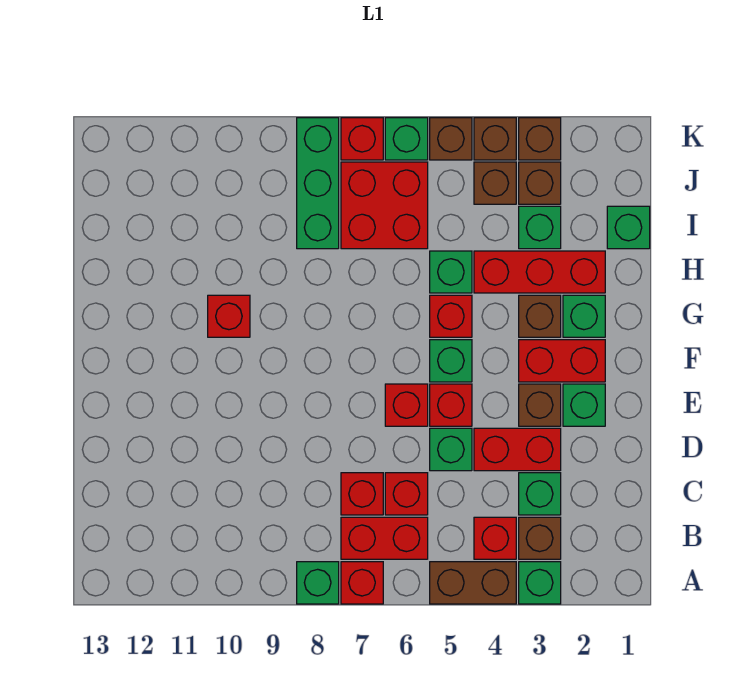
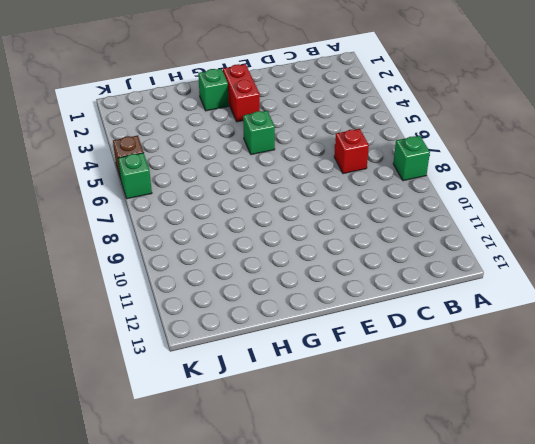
none -> green brick A3 level 1
none -> brown brick A4:A5 level 1
none -> red brick A7 level 1
none -> brown brick B3 level 1

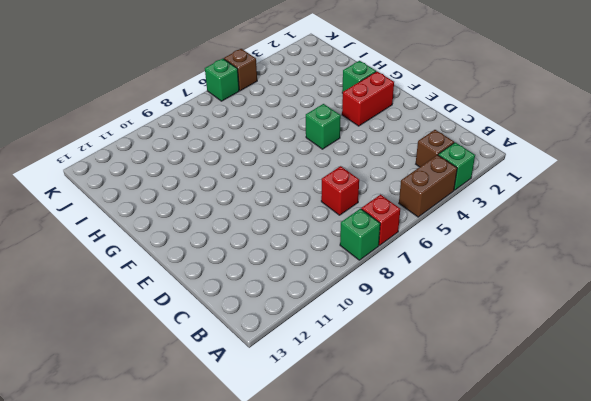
none -> red brick B4 level 1
none -> red brick B6:B7 level 1
none -> green brick C3 level 1
none -> red brick C6 level 1

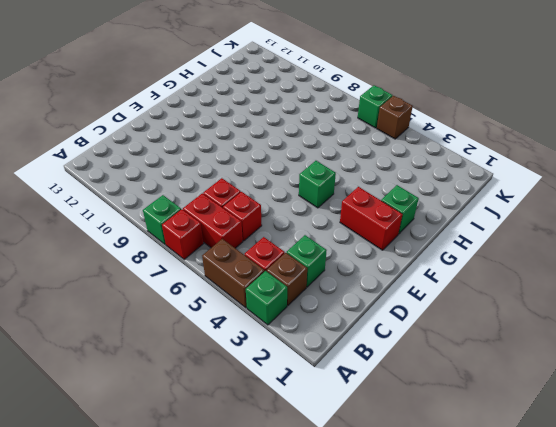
none -> red brick D3:D4 level 1
none -> green brick D5 level 1
none -> green brick E2 level 1
none -> brown brick E3 level 1

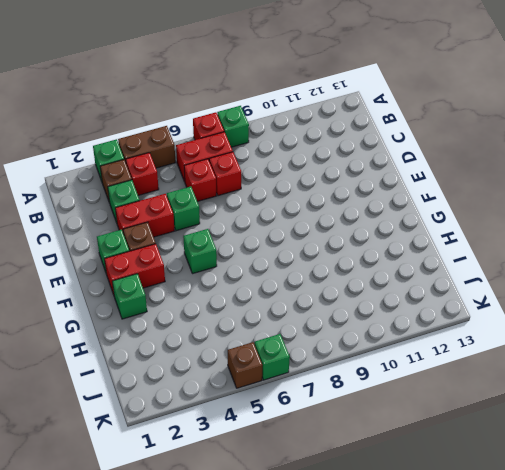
none -> red brick E5 level 1
none -> red brick E6 level 1
none -> brown brick G3 level 1
none -> red brick G5 level 1

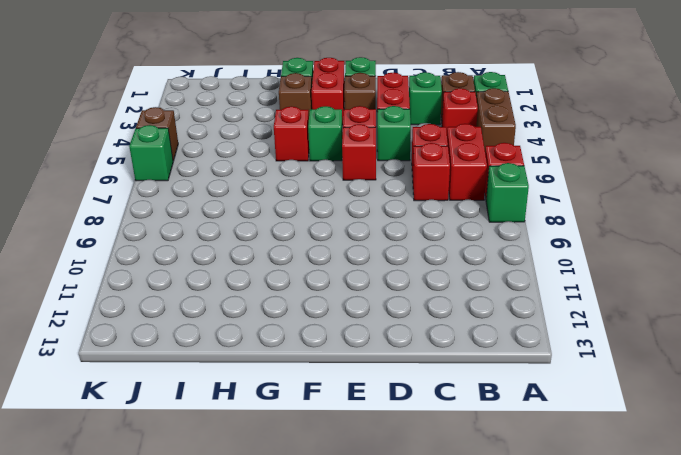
none -> red brick G10 level 1
none -> red brick H2:H4 level 1
none -> green brick H5 level 1
none -> green brick I1 level 1

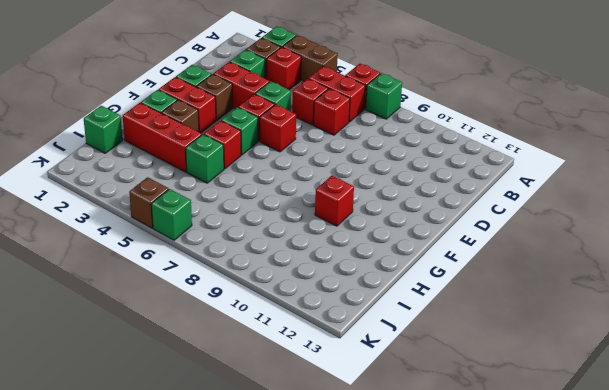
none -> green brick I3 level 1
none -> red brick I6:J7 level 1
none -> green brick I8:K8 level 1
none -> brown brick J3 level 1

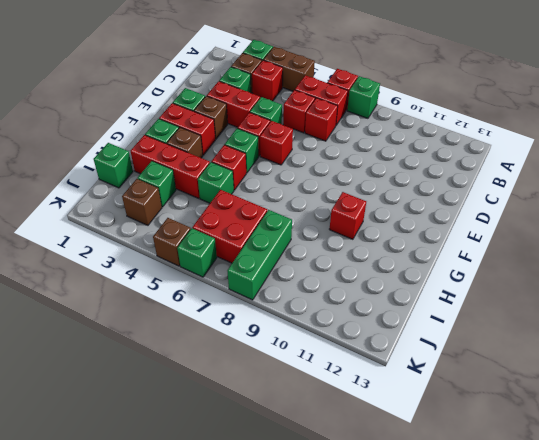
none -> brown brick J4 level 1
none -> brown brick K3 level 1
none -> brown brick K4 level 1
none -> red brick K7 level 1

